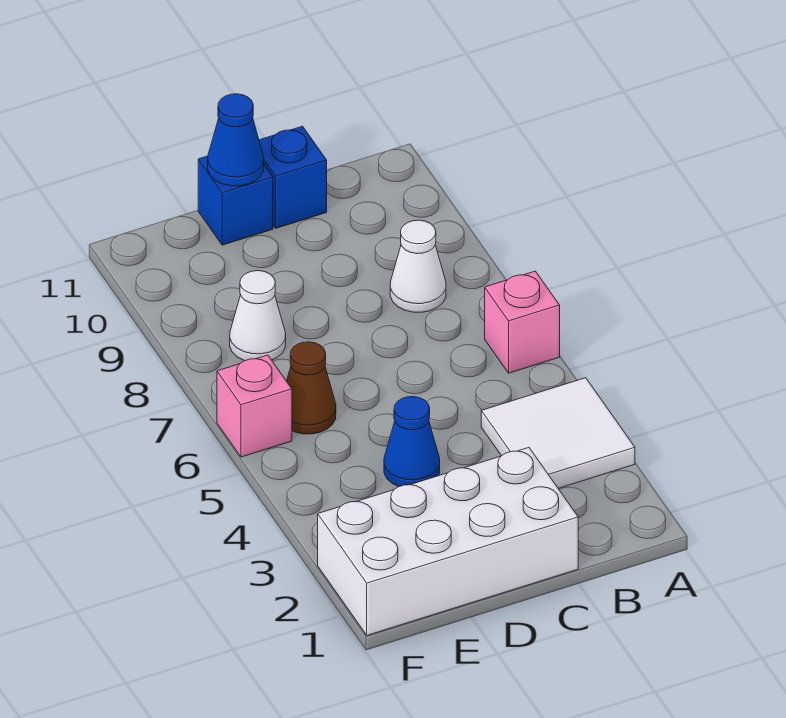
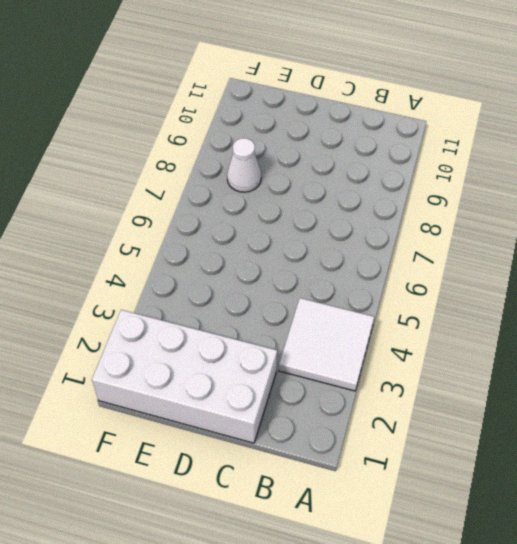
none -> pink brick A6 level 1
none -> white cone B8 level 1

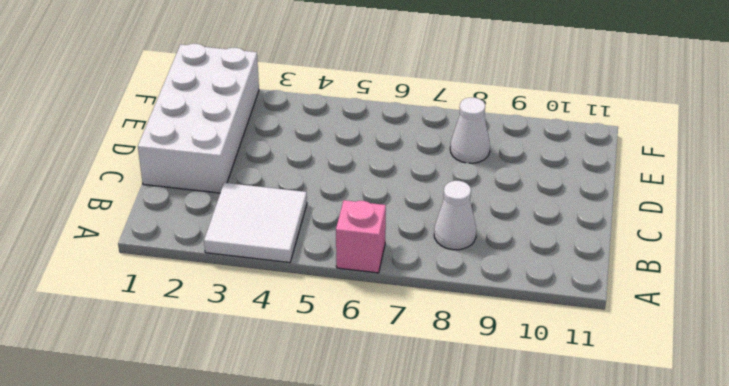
none -> blue brick C11 level 1
none -> blue cone D4 level 1

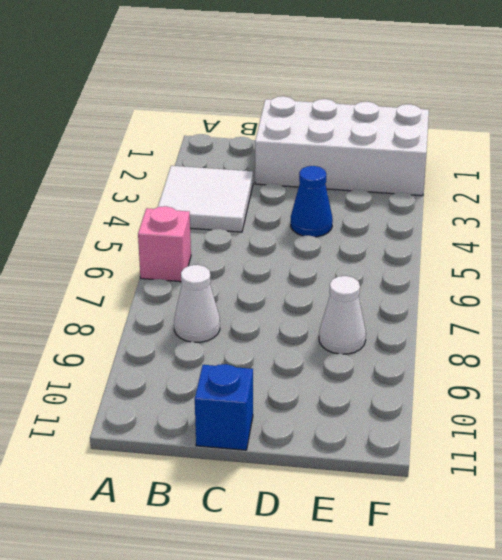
none -> blue brick D11 level 1
none -> brown cone E6 level 1

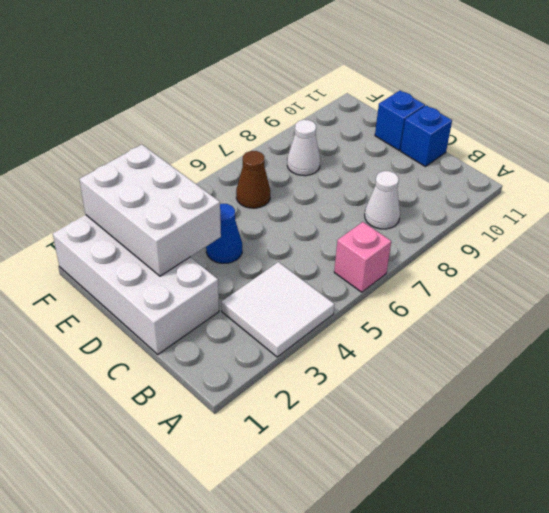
white brick D2:F3 level 2 -> none
none -> pink brick F6 level 1
none -> blue cone D11 level 2

